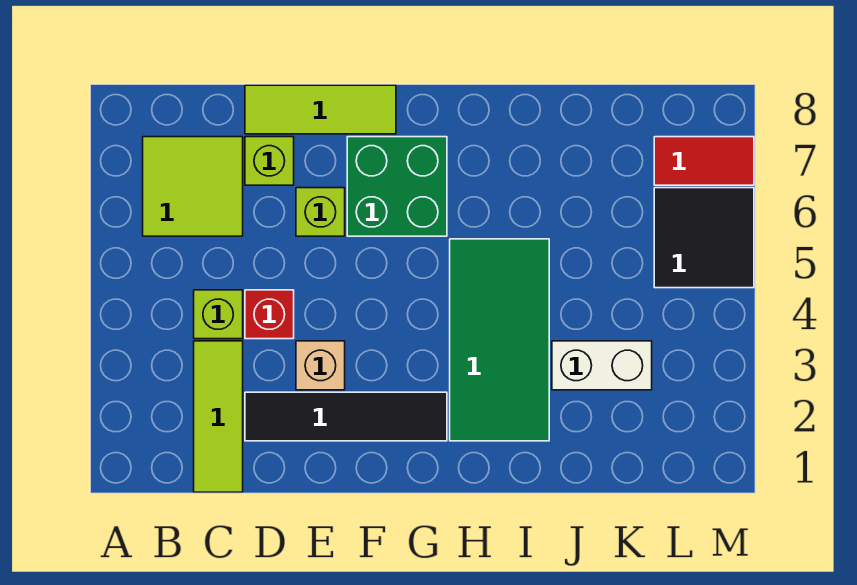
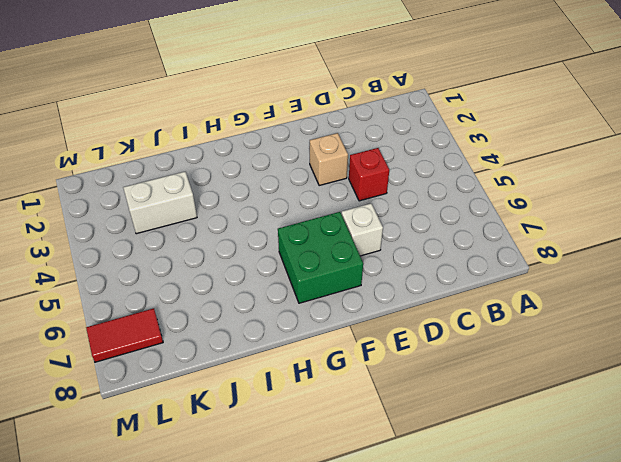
white brick E6 level 1 -> lime brick E6 level 1
none -> lime tile B6:C7 level 1
none -> lime tile C1:C3 level 1
none -> lime brick C4 level 1

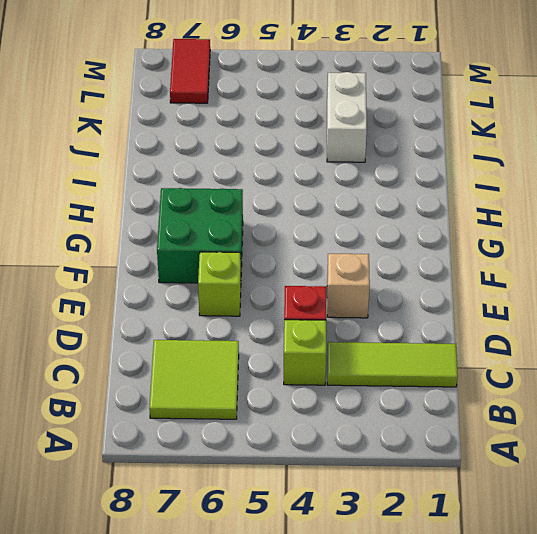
none -> black tile D2:G2 level 1
none -> lime brick D7 level 1
none -> lime tile D8:F8 level 1

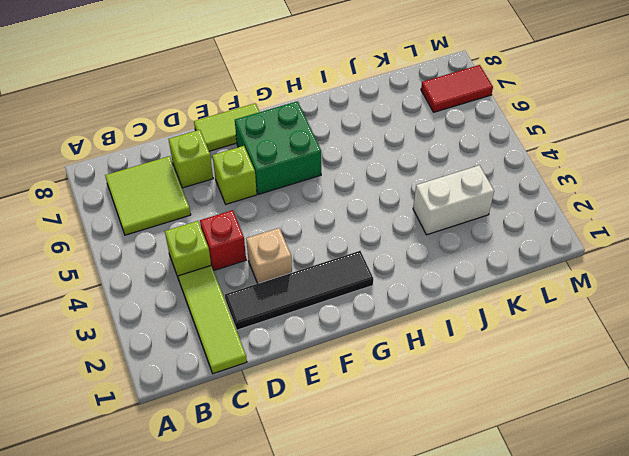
lime tile E8:F8 level 1 -> lime tile D8:F8 level 1
none -> green tile H2:I5 level 1
none -> black tile L5:M6 level 1

